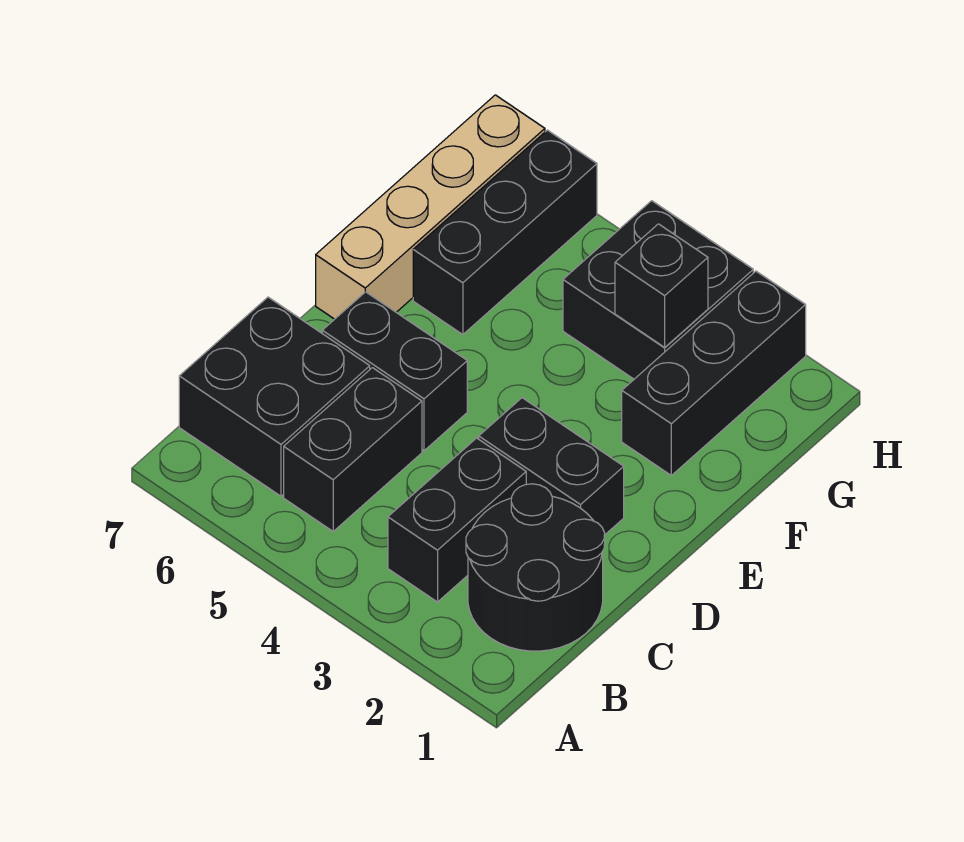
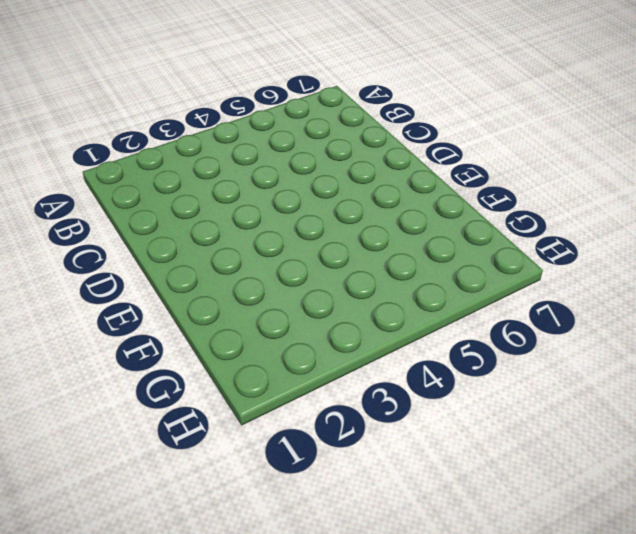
none -> black round brick B1:C2 level 1
none -> black brick B3:C3 level 1

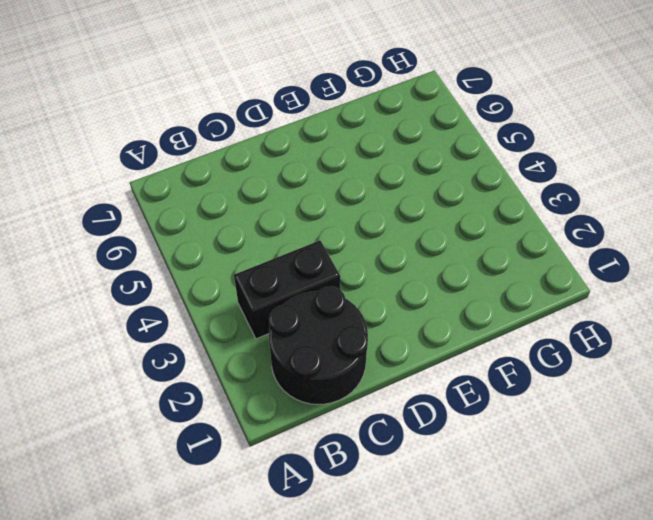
none -> black brick B5:C5 level 1
none -> black brick B6:C7 level 1

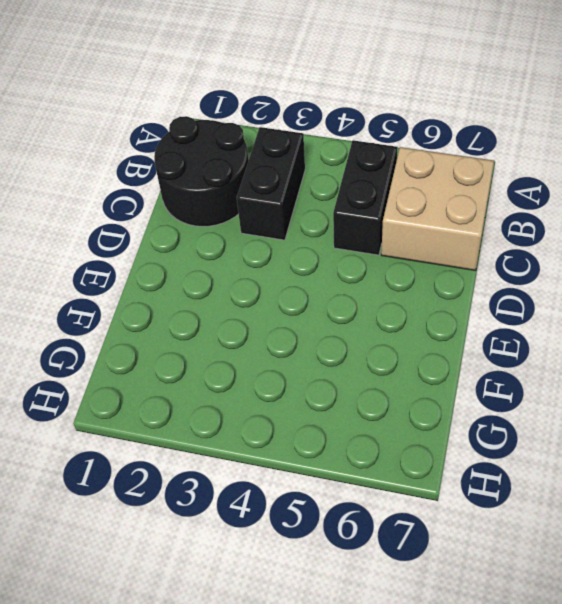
tan brick B6:C7 level 1 -> black brick B6:C7 level 1
none -> black brick D2:D3 level 1
none -> black brick D5:D6 level 1

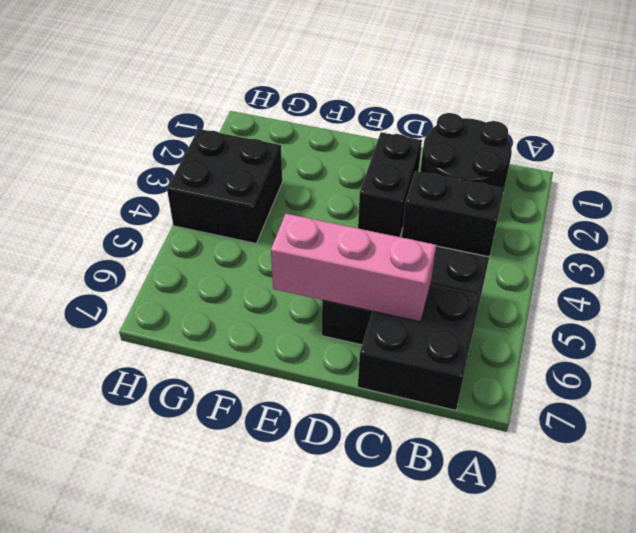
pink brick C6:E6 level 2 -> none
none -> tan brick E7:H7 level 1
none -> black brick F2:H2 level 1

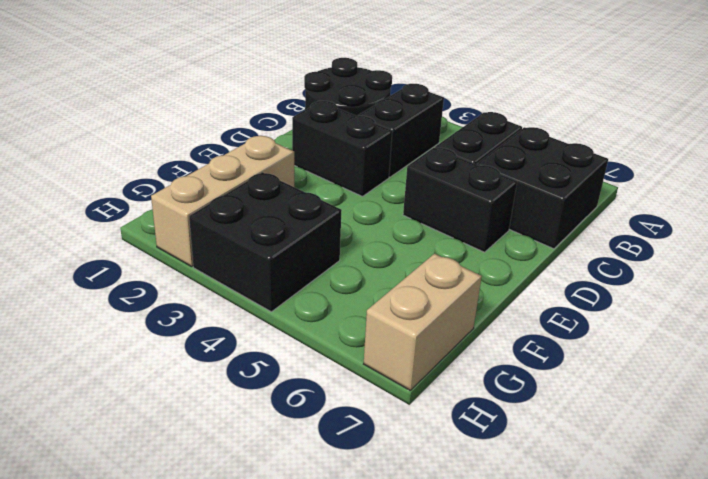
tan brick F2:H2 level 1 -> black brick F2:H2 level 1
tan brick G7:H7 level 1 -> tan brick E7:H7 level 1
none -> black brick F6:H6 level 1
none -> black brick G3 level 2

